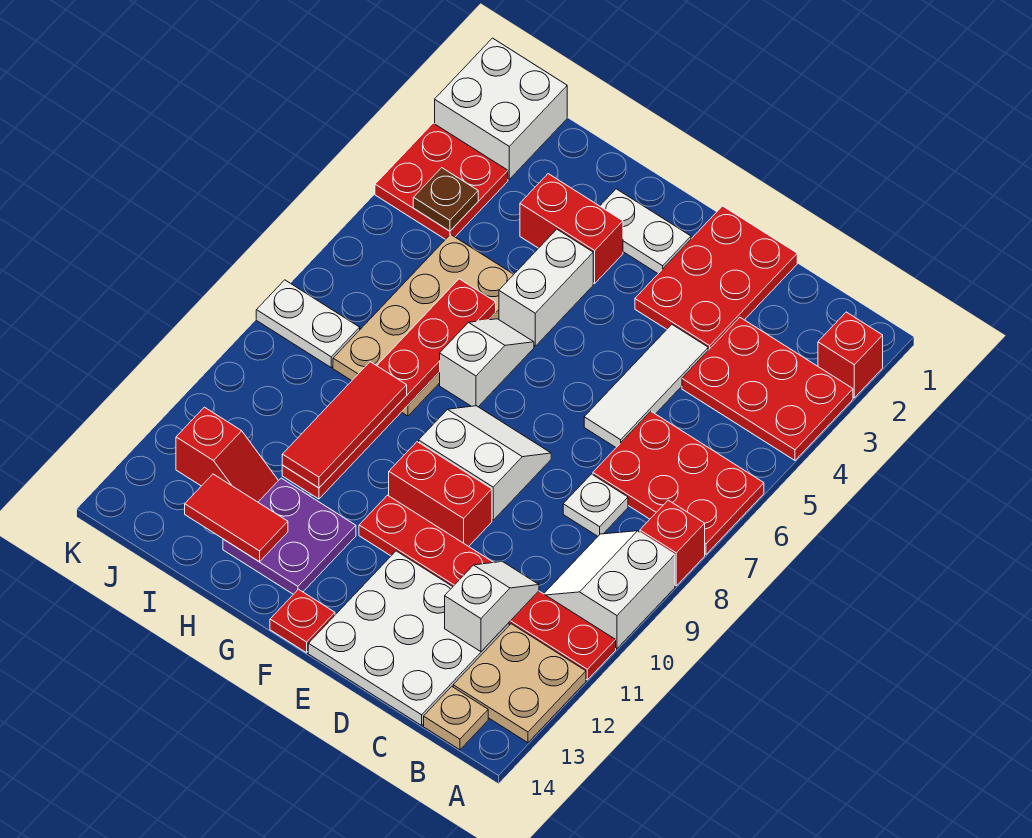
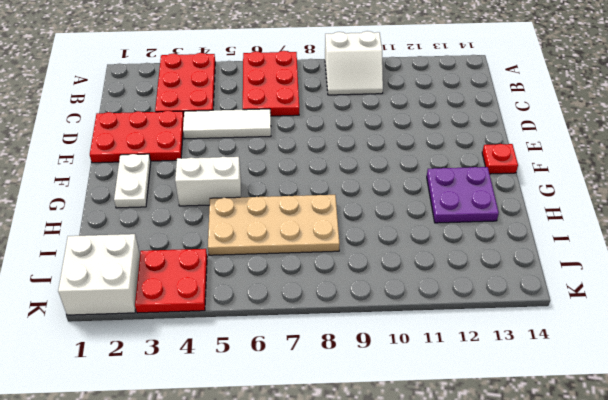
none -> red brick A2 level 1
none -> red brick A8 level 1
none -> red plate A11:F11 level 1
none -> tan plate A12:B13 level 1

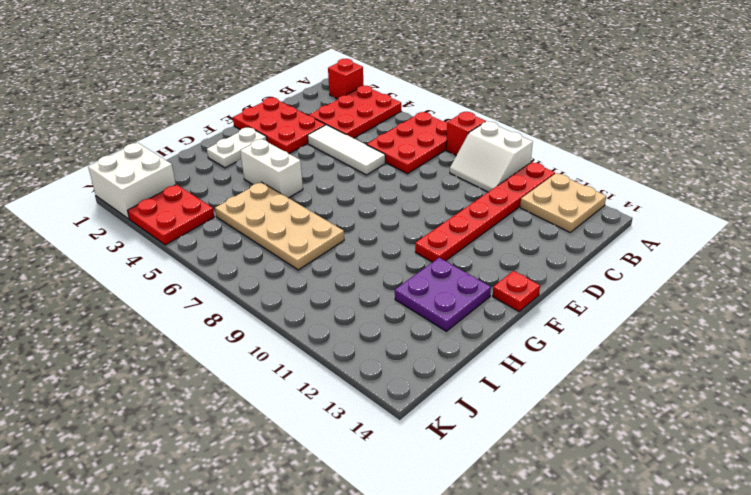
none -> tan plate B14 level 1
none -> white plate C8 level 1
none -> white plate C12:E14 level 1
none -> white slope E8:F9 level 1 top 9

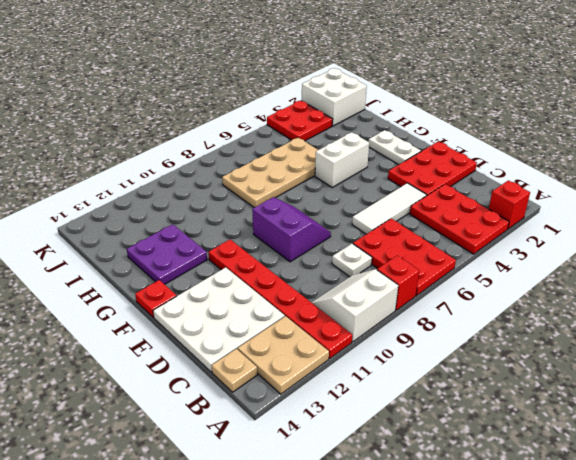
purple slope E8:F9 level 1 top 9 -> white slope E8:F9 level 1 top 9
none -> red brick E10:F10 level 1
none -> red brick G3:H3 level 1
none -> white slope G6:G7 level 1 top 7
none -> red slope I12:J12 level 1 top J

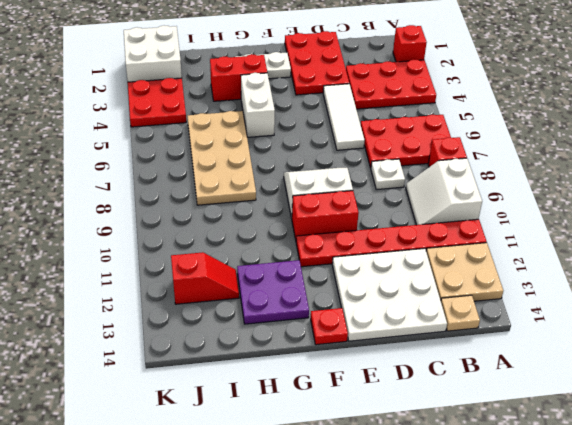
none -> white slope G6:G7 level 1 top 7
none -> white plate J8:K8 level 1
none -> white slope C11:C12 level 2 top 12
none -> red plate H6:H11 level 2

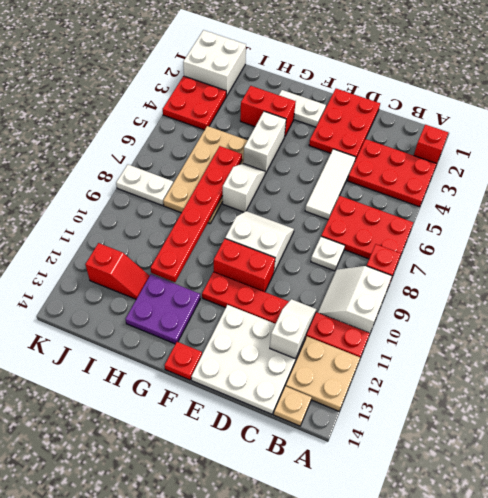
none -> red tile H13:I13 level 2
none -> brown plate J4 level 2
none -> red tile H9:H11 level 3

